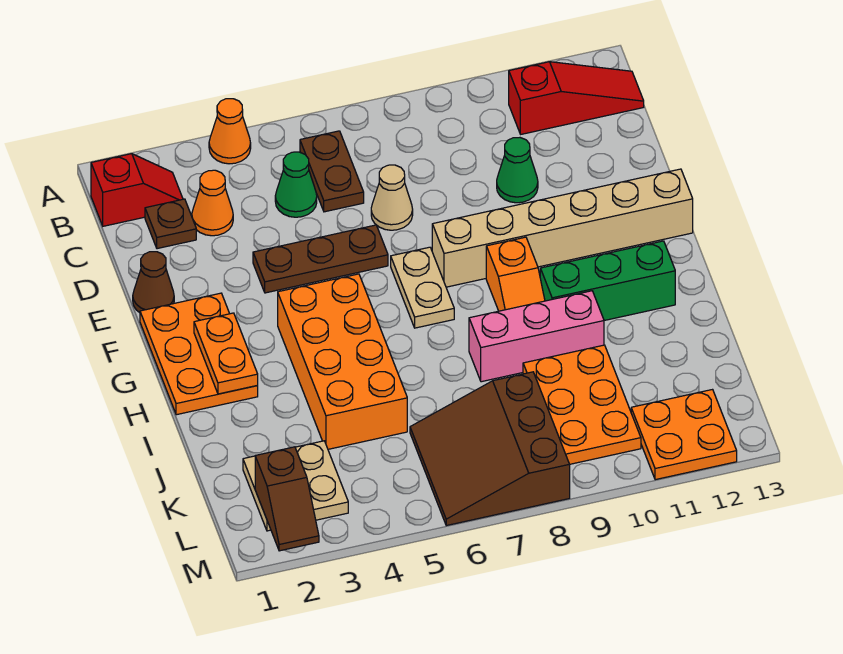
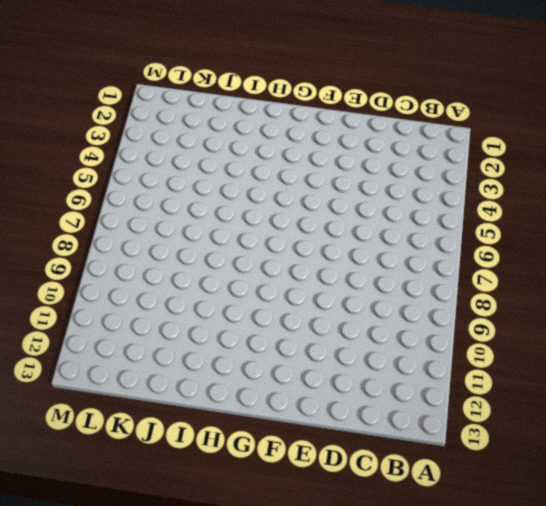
none -> orange cone A4 level 1
none -> red slope B1:B2 level 1 top 1
none -> brown plate B6:C6 level 1

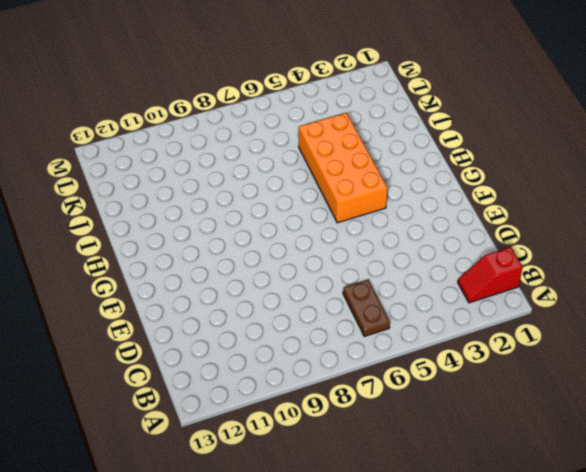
none -> orange cone A4 level 1
none -> red slope B11:B13 level 1 top 11
none -> brown plate C2 level 1

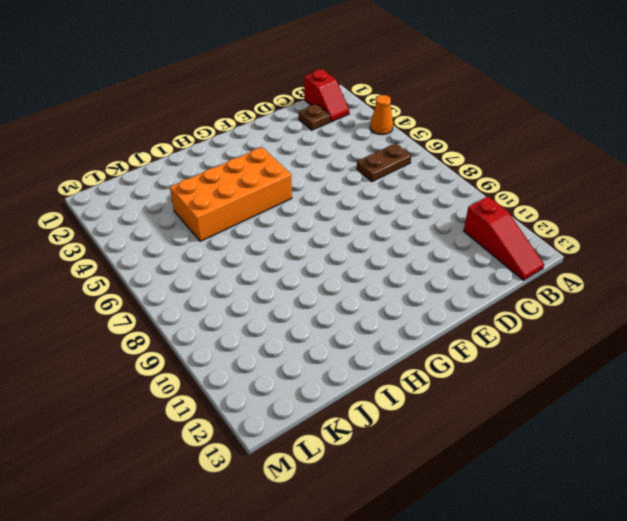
none -> orange cone C3 level 1
none -> green cone C5 level 1
none -> tan cone D7 level 1

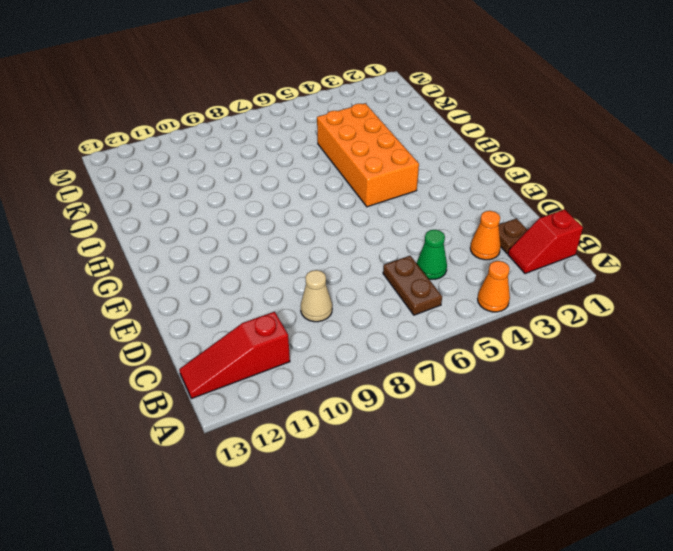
tan cone C9 level 1 -> tan cone D7 level 1
none -> green cone D10 level 1
none -> brown cone E1 level 1
none -> brown plate E4:E6 level 1

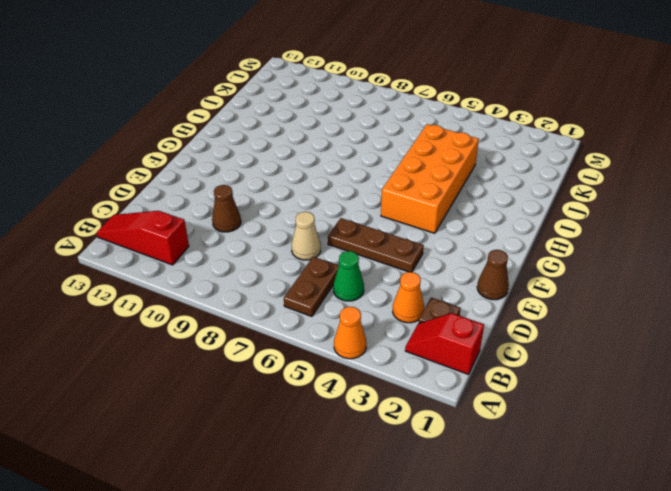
brown cone D10 level 1 -> green cone D10 level 1
none -> orange plate F1:H2 level 1
none -> tan plate F7:G7 level 1
none -> tan brick F8:F13 level 1

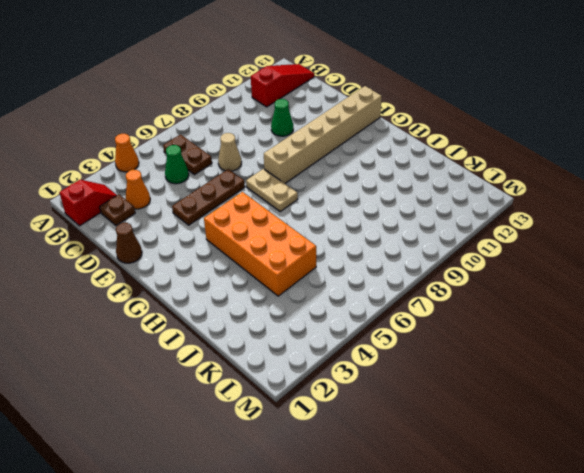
none -> orange plate F1:H2 level 1
none -> orange slope G9:H9 level 1 top G
none -> green brick H10:H12 level 1

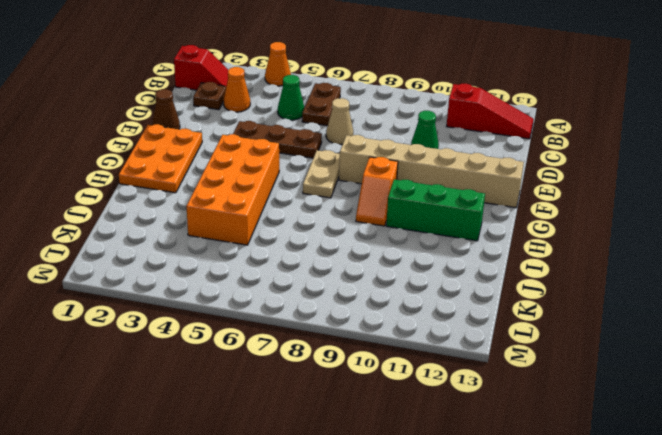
none -> pink brick I8:I10 level 1
none -> orange plate J9:L10 level 1
none -> tan plate K2:L3 level 1

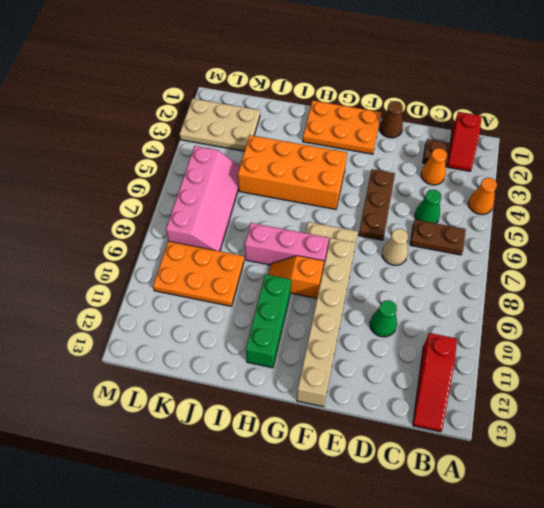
pink brick G8:I8 level 1 -> pink brick I8:I10 level 1
tan plate K2:M3 level 1 -> tan plate K2:L3 level 1
pink slope K5:L8 level 1 top L -> brown slope K6:M8 level 1 top 8
none -> orange plate L11:M12 level 1
none -> orange plate G2:H2 level 2
none -> brown slope L2:M2 level 2 top L

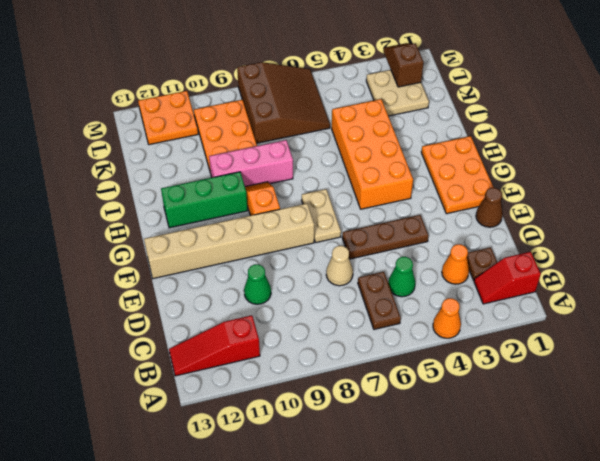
none -> orange plate G2:H2 level 2

